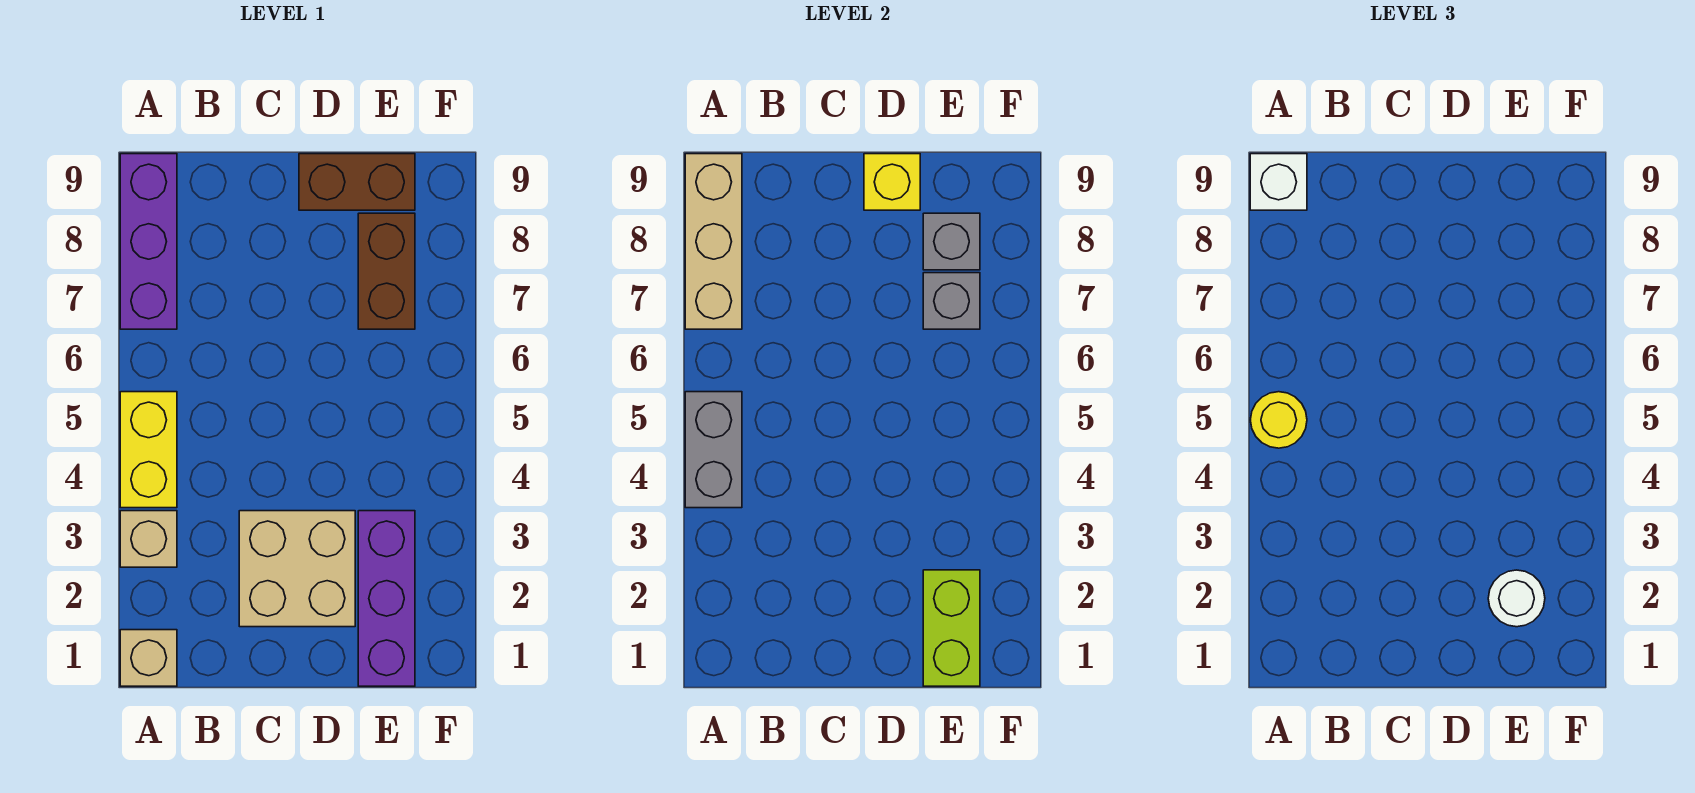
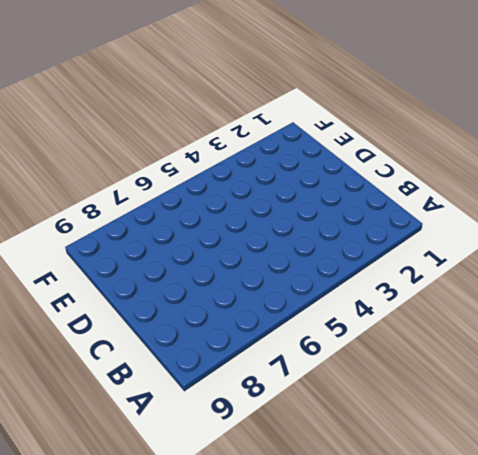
none -> tan brick A1 level 1
none -> tan brick A3 level 1
none -> yellow brick A4:A5 level 1

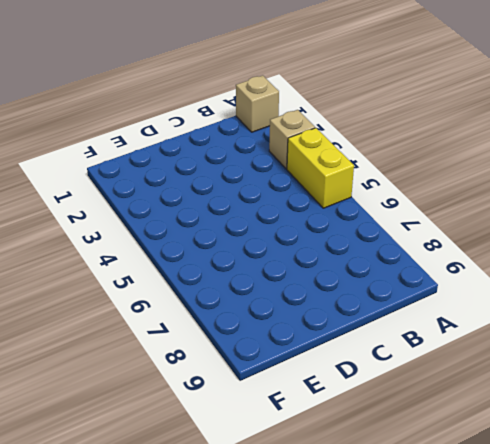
none -> purple brick A7:A9 level 1
none -> tan brick C2:D3 level 1
none -> brown brick D9:E9 level 1

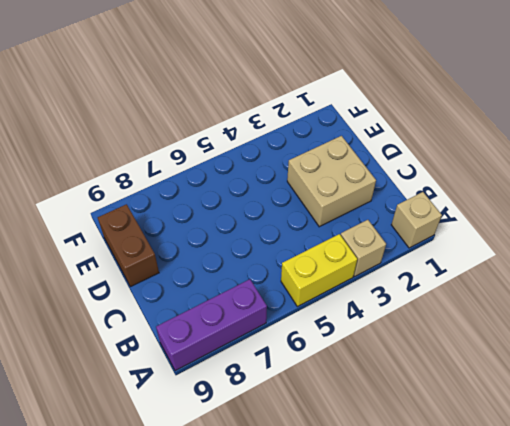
none -> purple brick E1:E3 level 1
none -> brown brick E7:E8 level 1
none -> grey brick A4:A5 level 2

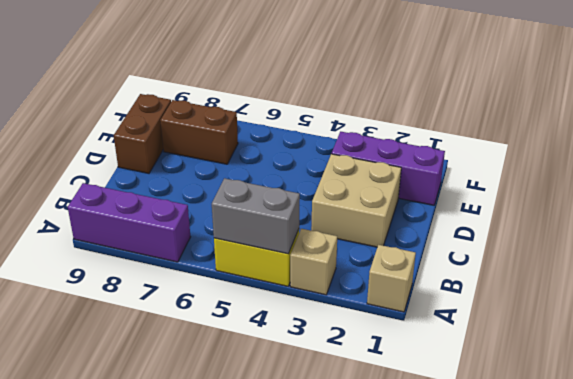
none -> tan brick A7:A9 level 2
none -> yellow brick D9 level 2
none -> lime brick E1:E2 level 2

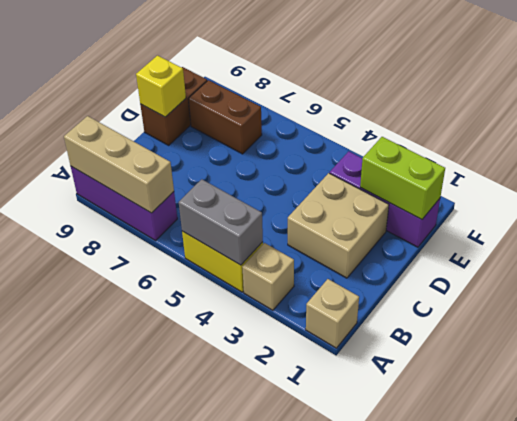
none -> grey brick E7 level 2
none -> grey brick E8 level 2
none -> yellow round brick A5 level 3

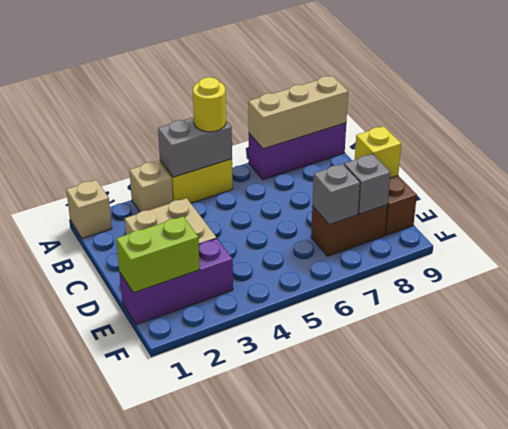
none -> white brick A9 level 3
none -> white round brick E2 level 3

